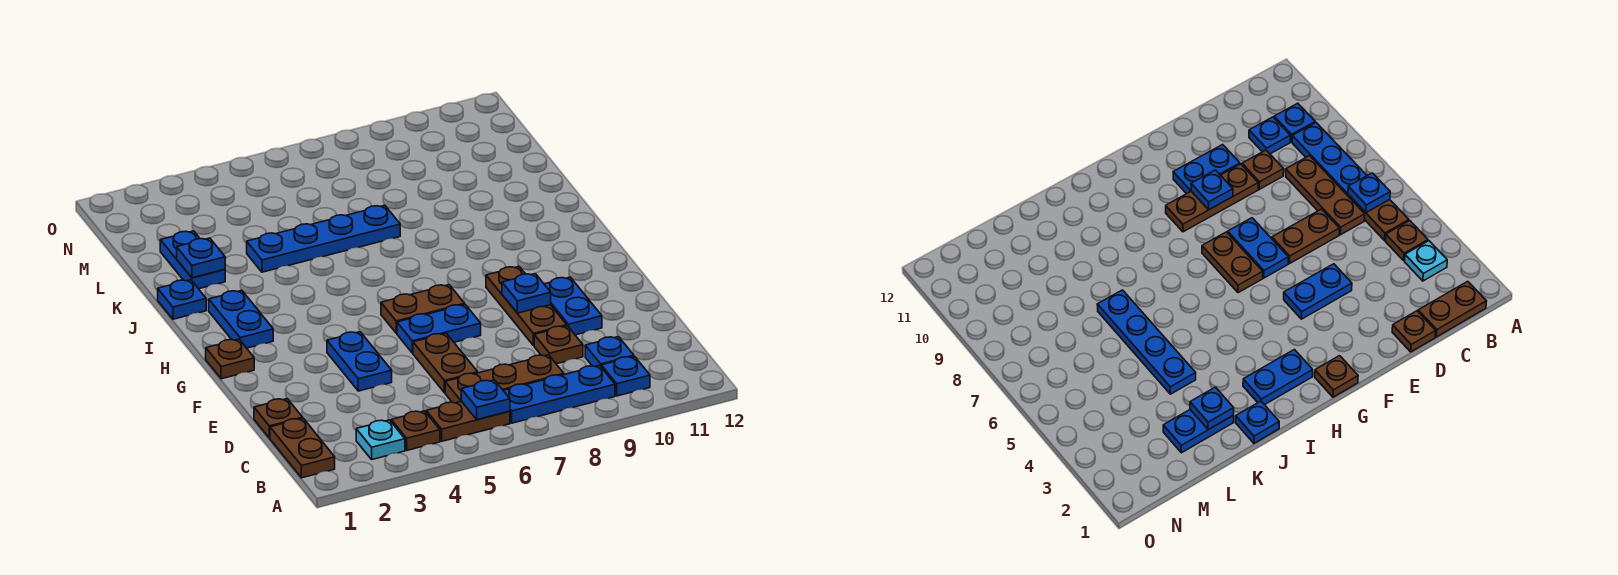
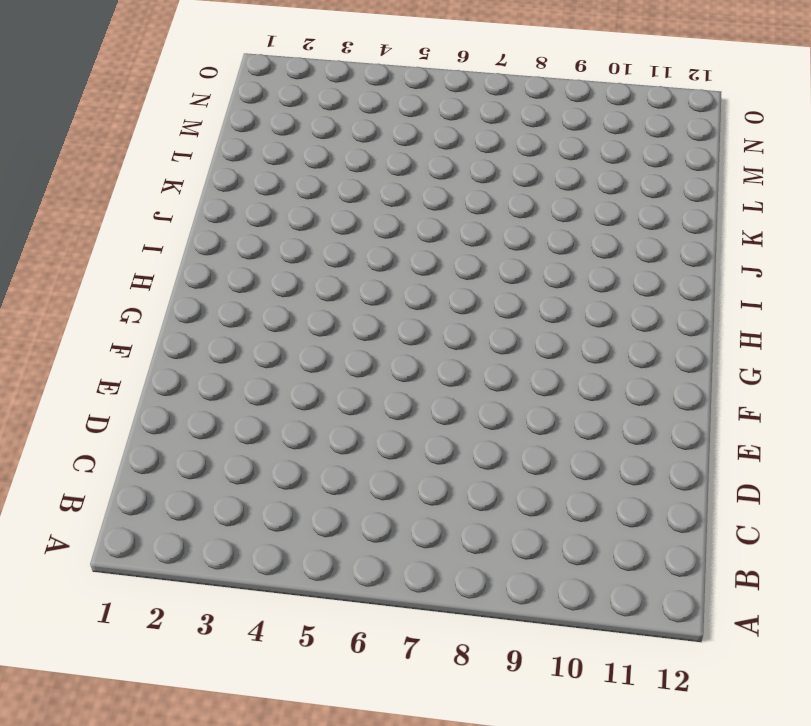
none -> brown plate B1:C1 level 1
none -> cyan plate B3 level 1
none -> brown plate B4 level 1

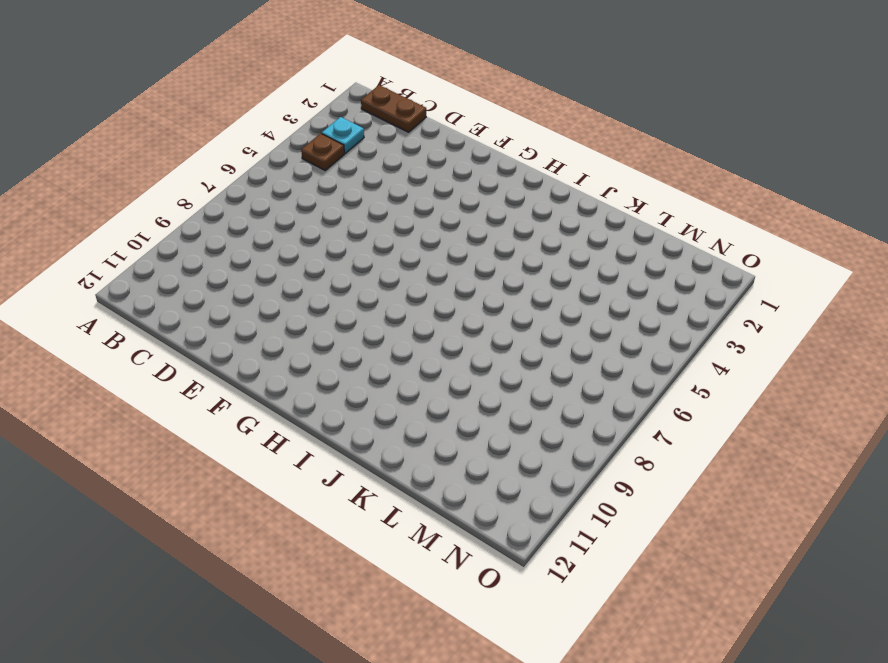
none -> brown plate B5:B6 level 1
none -> blue plate B7:B9 level 1
none -> blue plate B10 level 1

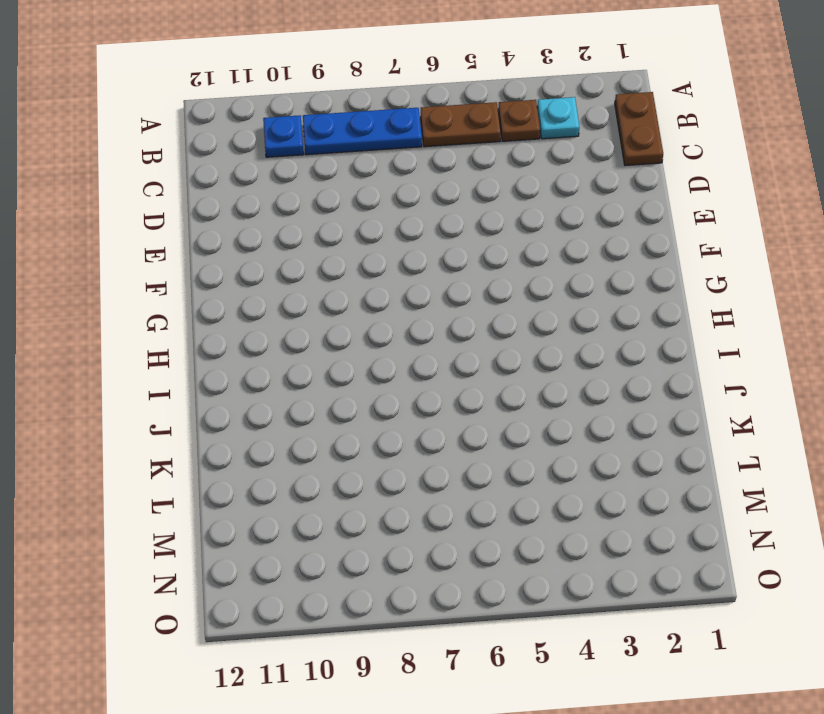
none -> brown plate C6:C8 level 1
none -> blue plate C10 level 1
none -> brown plate D1 level 1

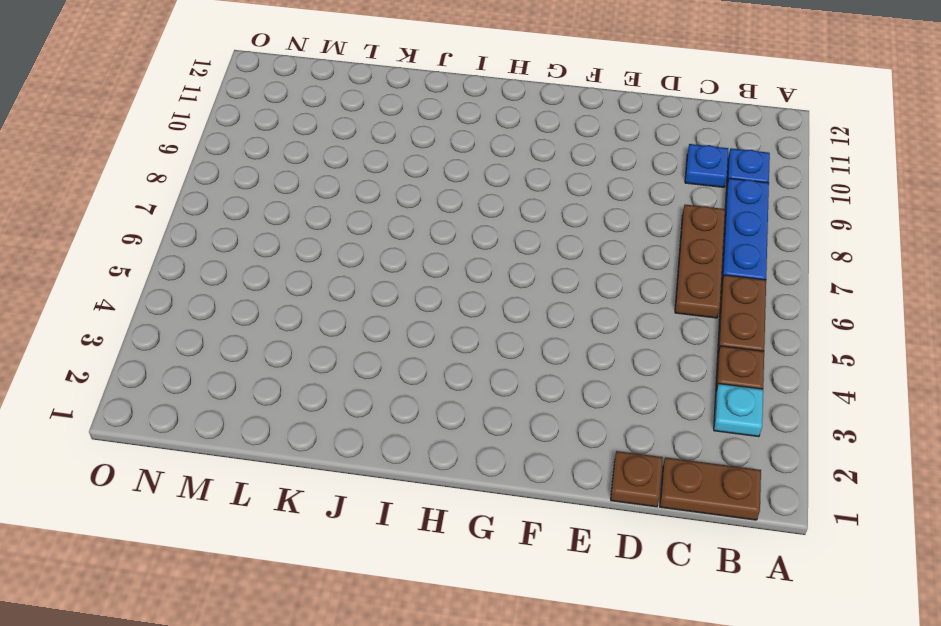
none -> brown plate D6:E6 level 1
none -> brown plate D9 level 1
none -> blue plate E4:F4 level 1

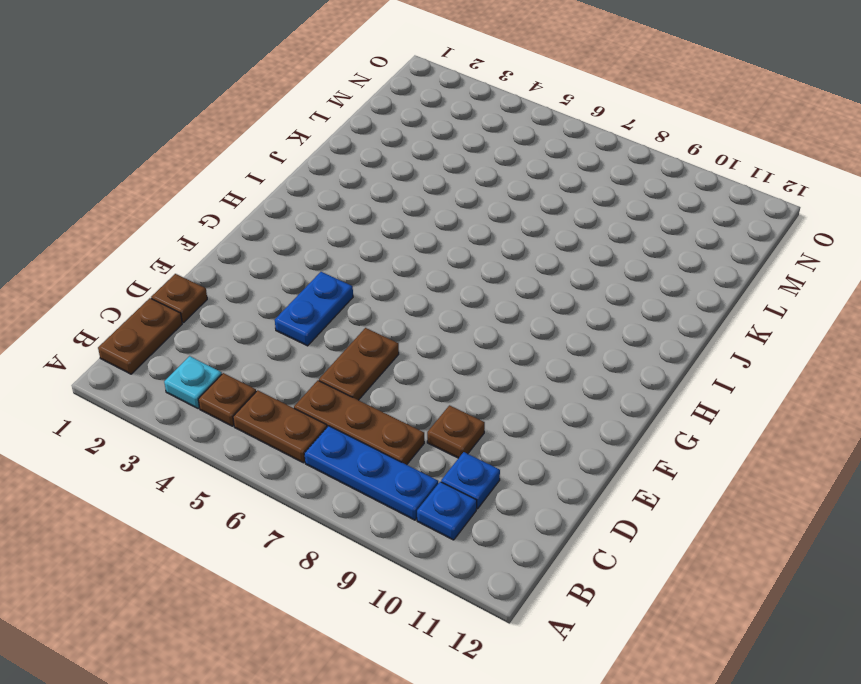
none -> brown plate E9:G9 level 1
none -> blue plate E10:F10 level 1
none -> blue plate F6:F7 level 1

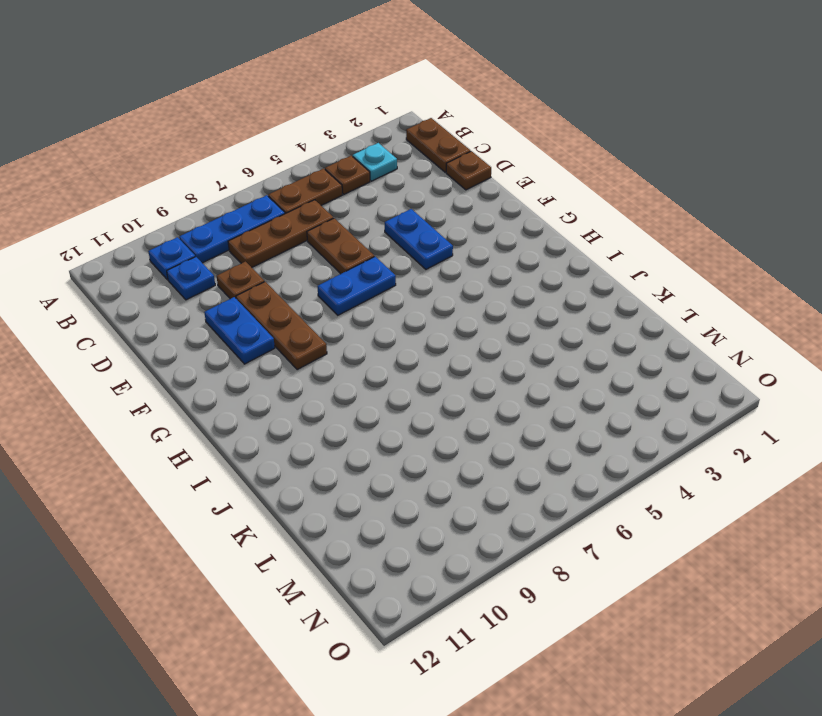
none -> brown plate G1 level 1
none -> brown plate G6:G7 level 1
none -> blue plate H2:I2 level 1

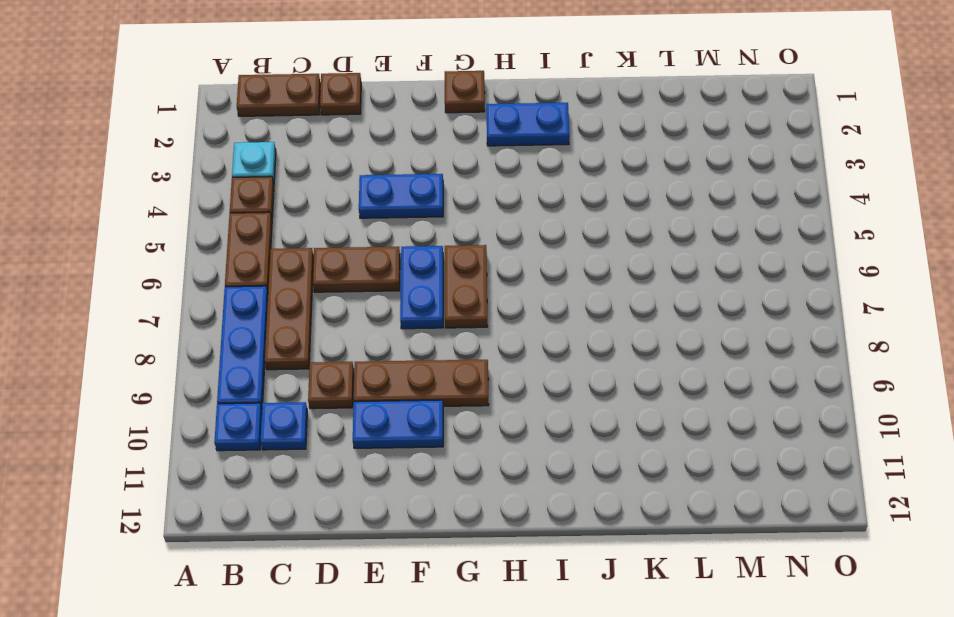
none -> blue plate J1 level 1
none -> blue plate K2:L2 level 1
none -> blue plate K4:K7 level 1

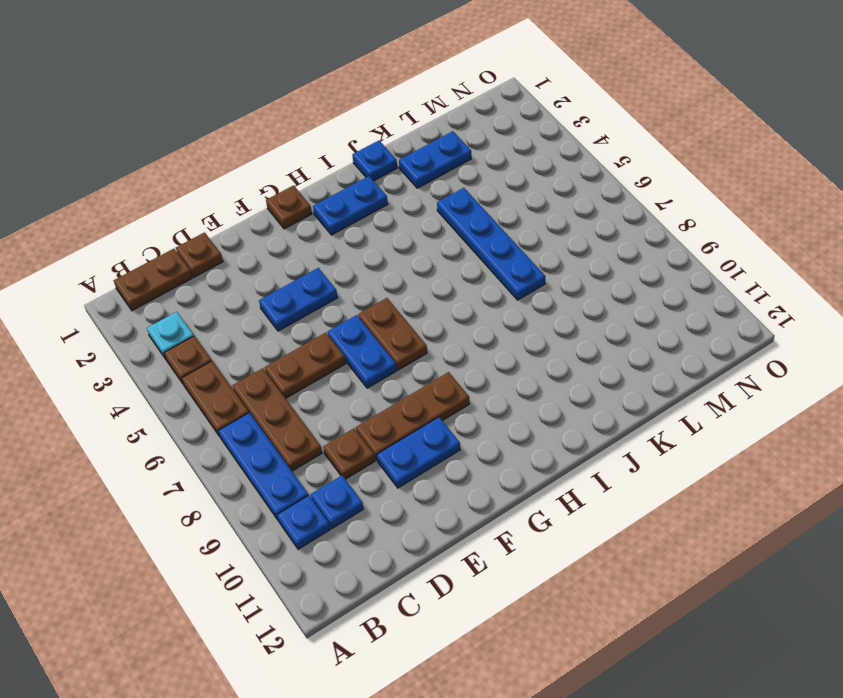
none -> blue plate B6 level 2
none -> blue plate F9 level 2
none -> blue plate K2 level 2

